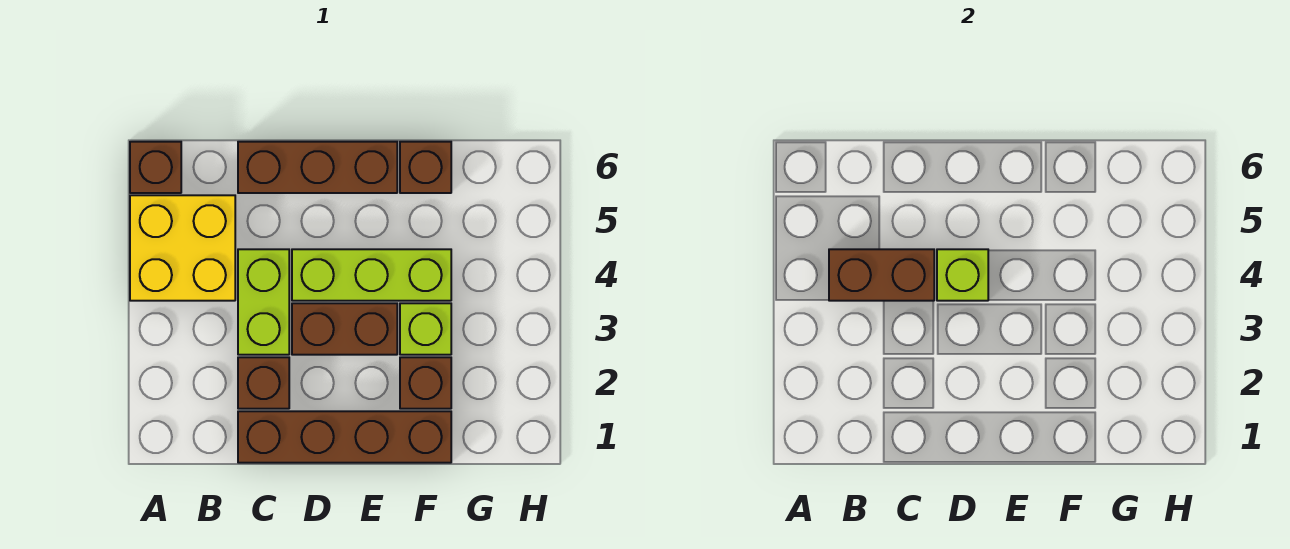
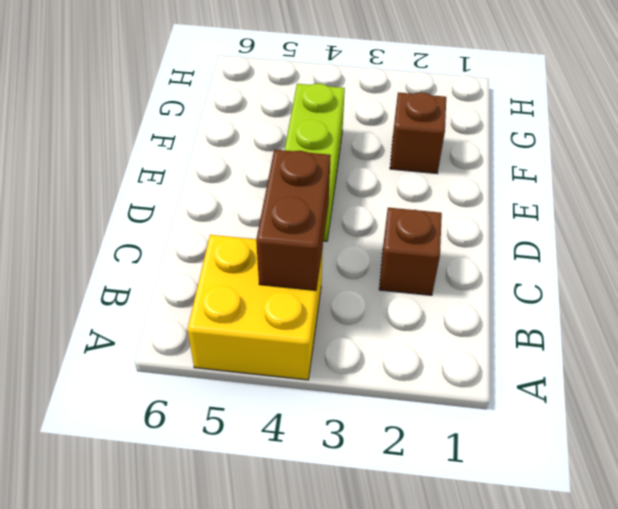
none -> brown brick A6 level 1
none -> brown brick C1:F1 level 1
none -> lime brick C3:C4 level 1

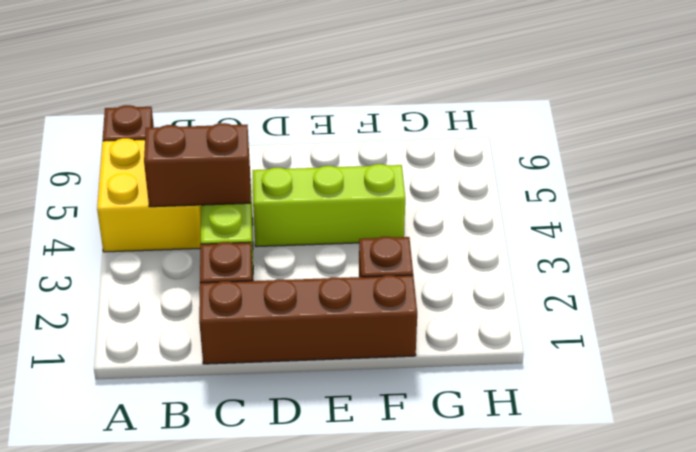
none -> brown brick C6:E6 level 1
none -> brown brick D3:E3 level 1
none -> lime brick F3 level 1

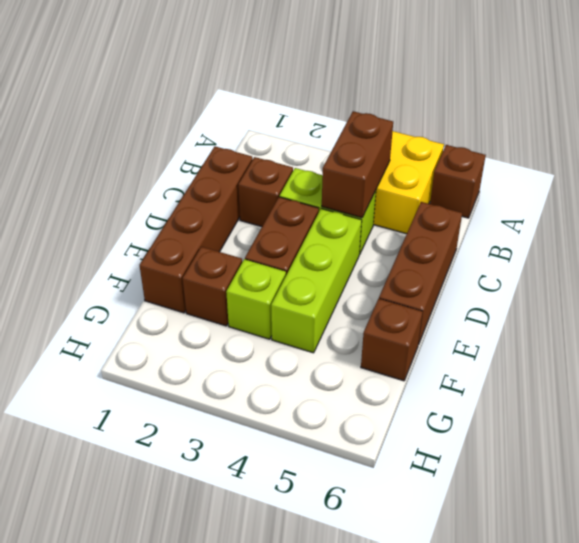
none -> lime brick D4 level 2

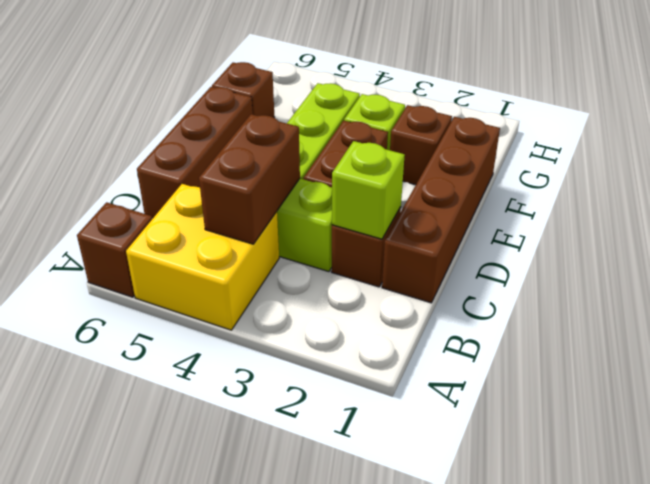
lime brick C2 level 2 -> lime brick D4 level 2

